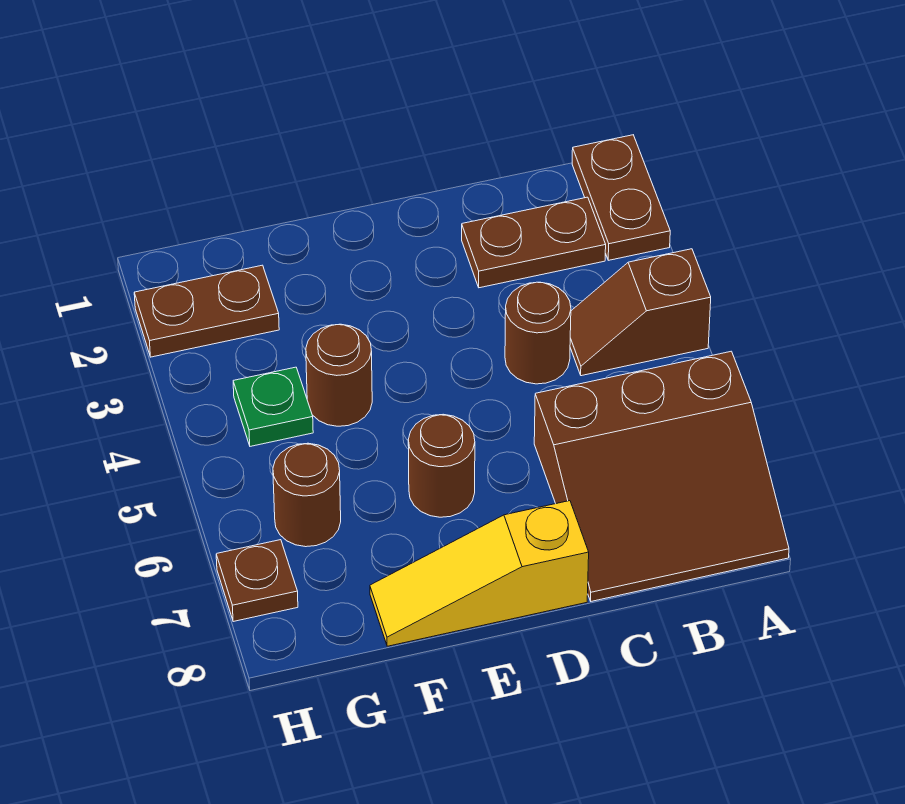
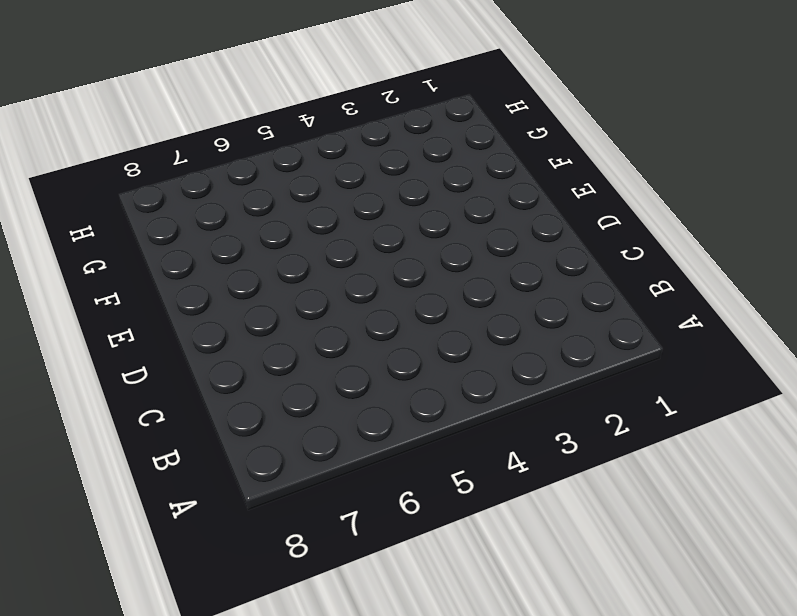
none -> brown plate A1:A2 level 1
none -> brown slope A4:B4 level 1 top A
none -> brown slope A6:C8 level 1 top 6

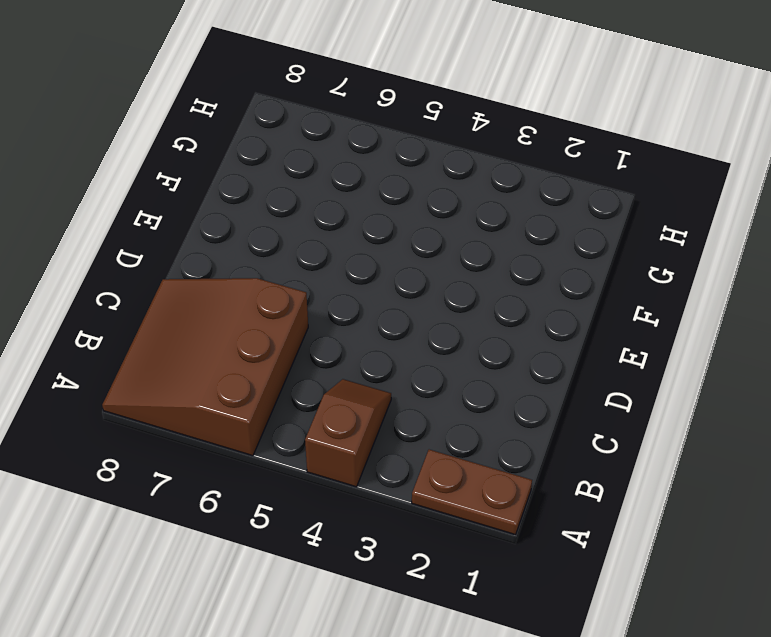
none -> brown plate B2:C2 level 1
none -> brown round brick C4 level 1
none -> yellow slope D8:F8 level 1 top D

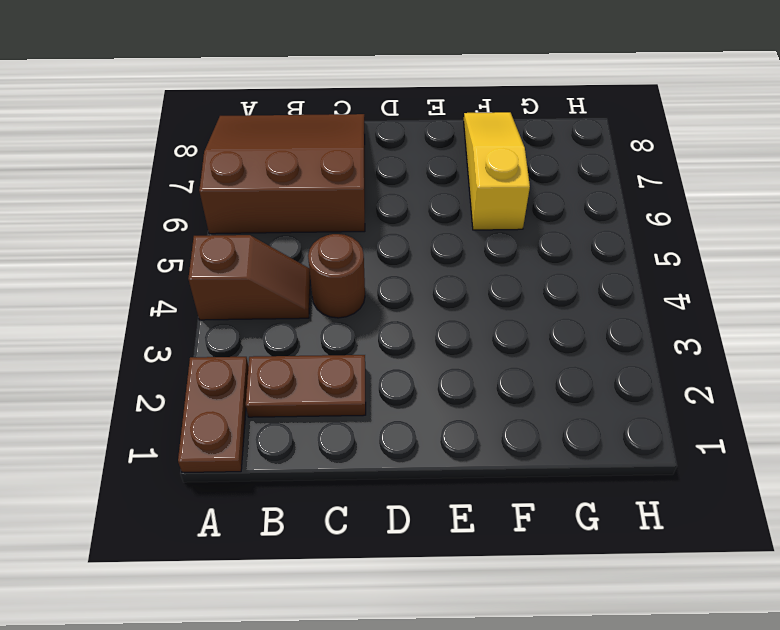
yellow slope F6:F8 level 1 top 6 -> yellow slope D8:F8 level 1 top D
none -> brown round brick E6 level 1
none -> brown round brick F4 level 1
none -> brown plate G2:H2 level 1

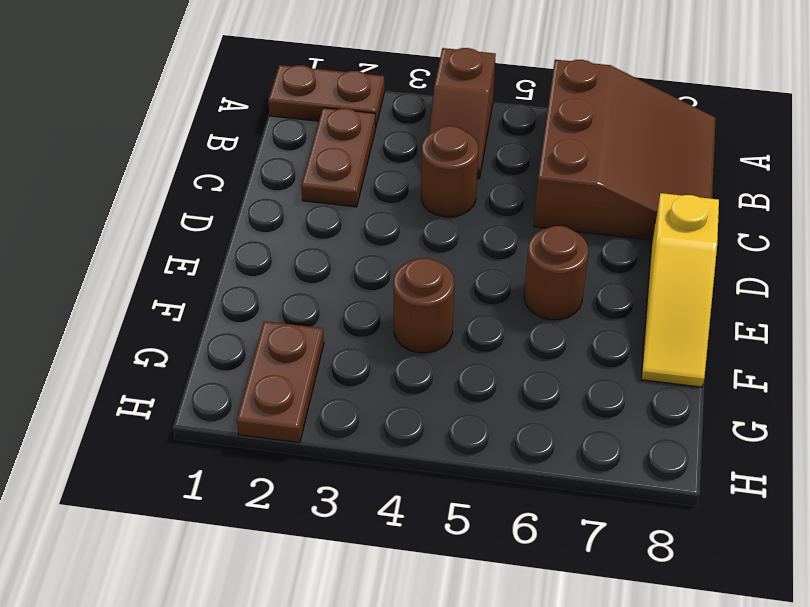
none -> green plate G4 level 1
none -> brown round brick G6 level 1
none -> brown plate H7 level 1

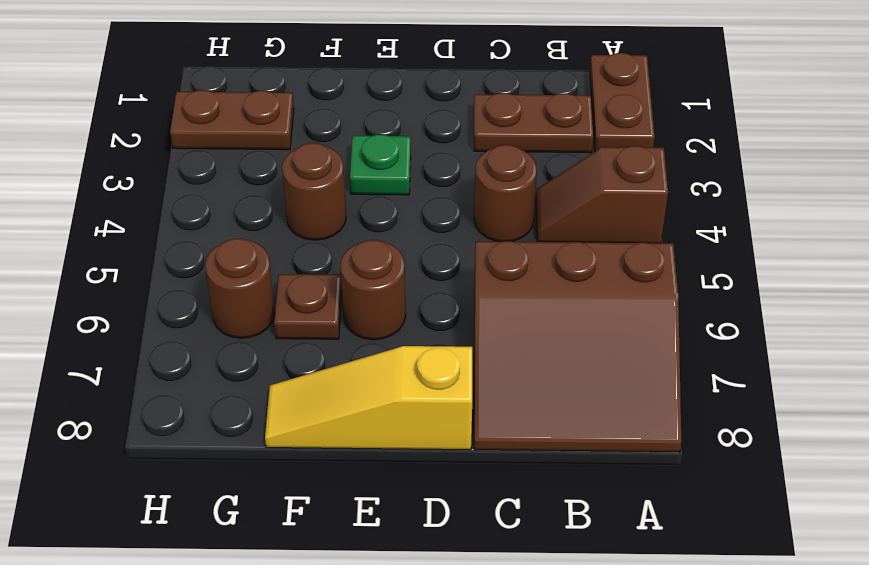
green plate E3 level 1 -> green plate G4 level 1
brown plate F6 level 1 -> brown plate H7 level 1

